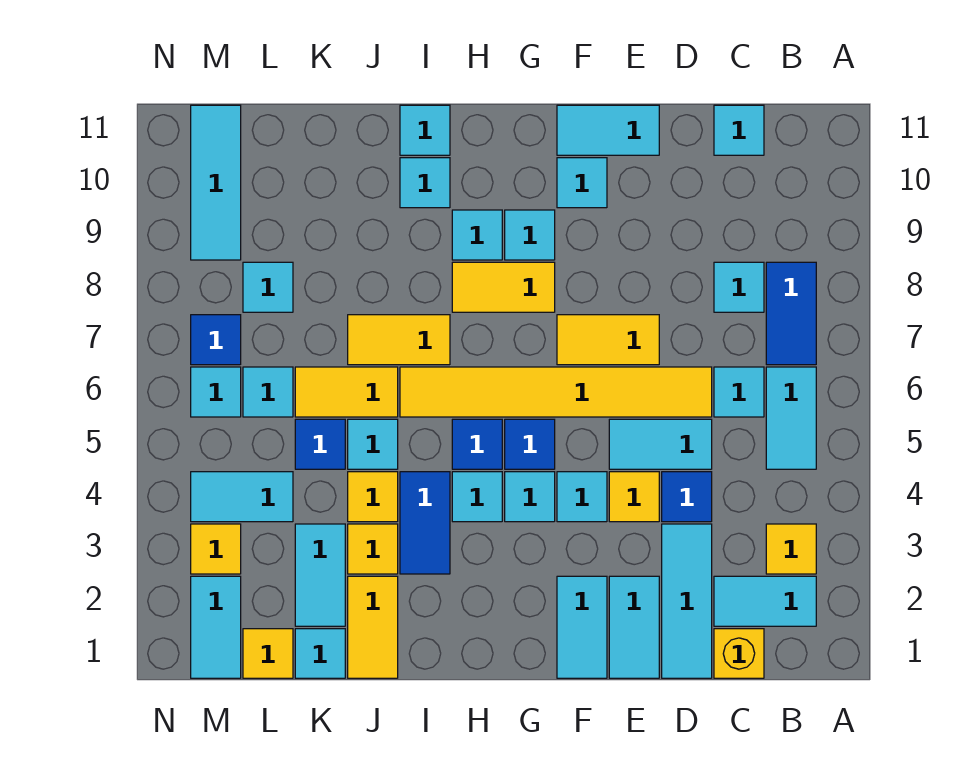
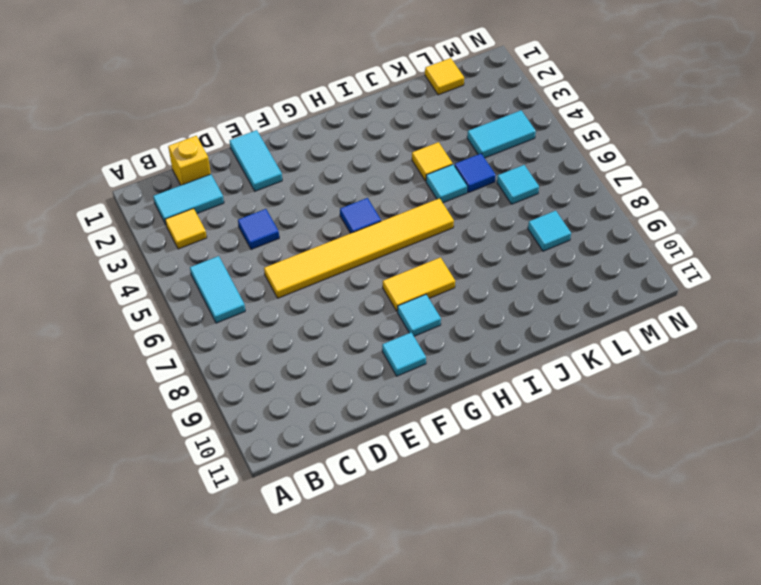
none -> blue tile B7:B8 level 1
none -> cyan tile C6 level 1
none -> cyan tile C8 level 1
none -> cyan tile C11 level 1

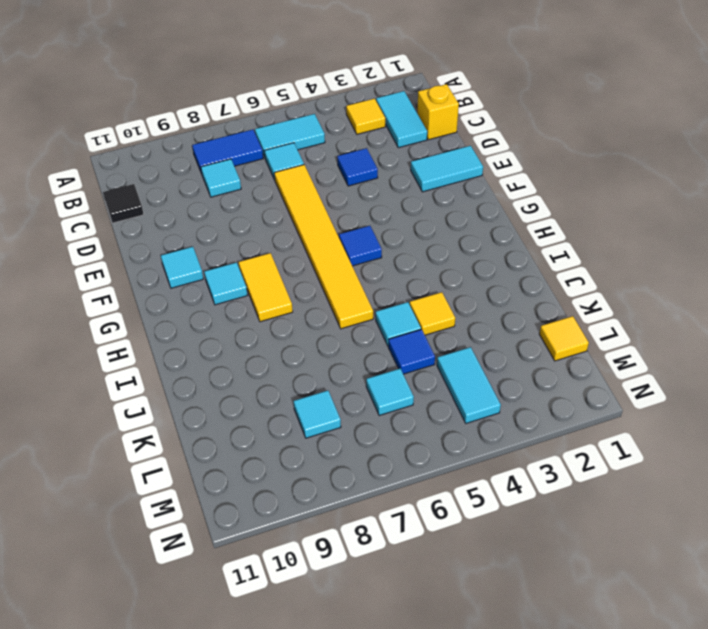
black tile C11 level 1 -> cyan tile C11 level 1
none -> cyan tile D1:D3 level 1
none -> cyan tile D5:E5 level 1
none -> yellow tile E4 level 1
none -> yellow tile E7:F7 level 1

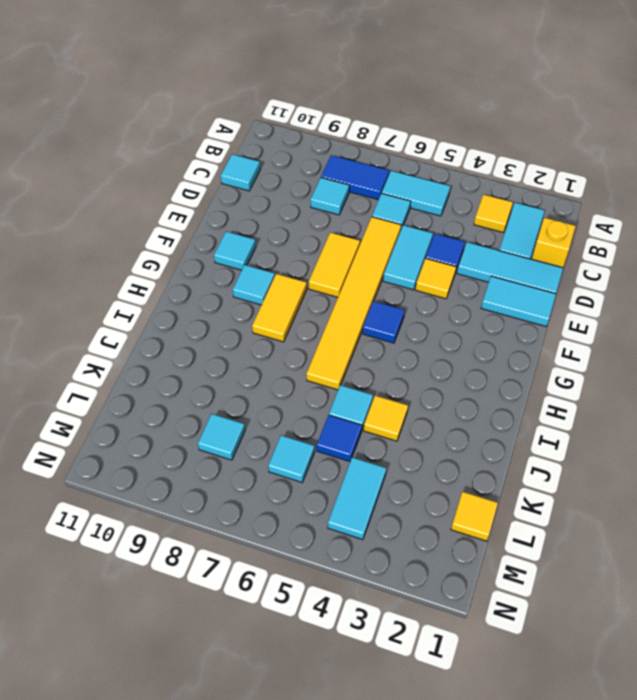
none -> cyan tile E11:F11 level 1
none -> cyan tile F1:F2 level 1
none -> cyan tile F4 level 1
none -> cyan tile G4 level 1

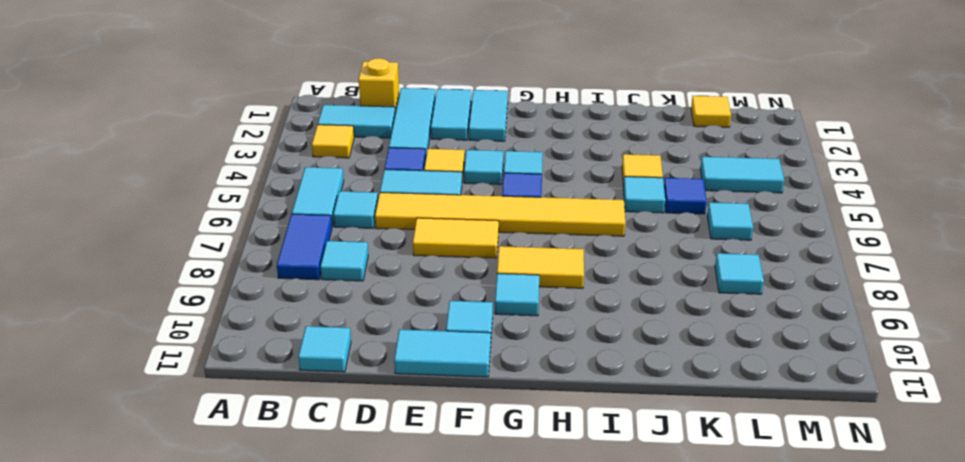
none -> cyan tile H4 level 1
none -> blue tile H5 level 1
none -> cyan tile H9 level 1
none -> blue tile I3:I4 level 1

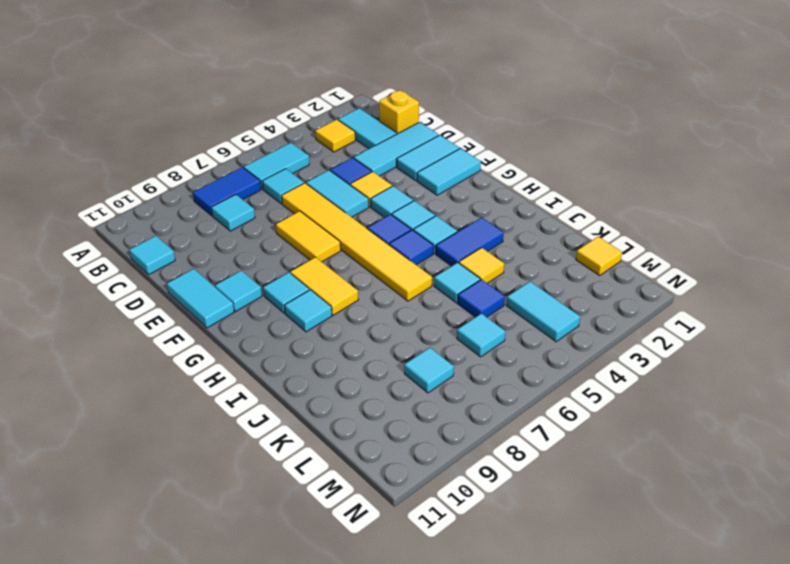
none -> yellow tile I7:J7 level 1
none -> cyan tile I10 level 1
none -> cyan tile I11 level 1
none -> yellow tile J1:J2 level 1

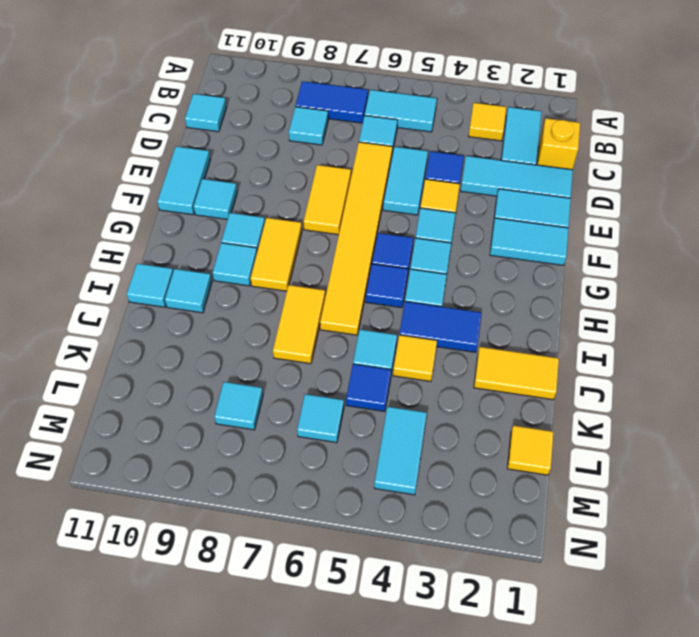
none -> yellow tile J3 level 1
none -> yellow tile J6:K6 level 1
none -> cyan tile K1 level 1
none -> cyan tile K2:K3 level 1

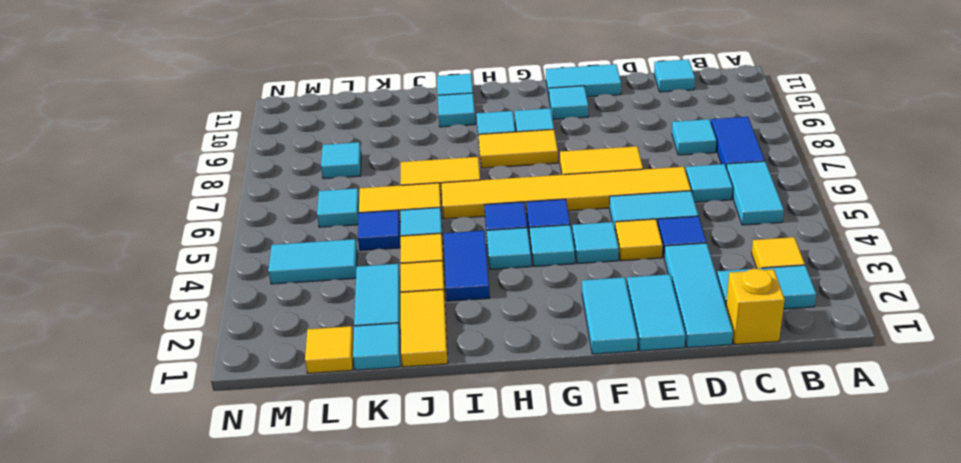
none -> cyan tile M1:M2 level 1
none -> yellow tile M3 level 1
none -> cyan tile M6 level 1
none -> blue tile M7 level 1

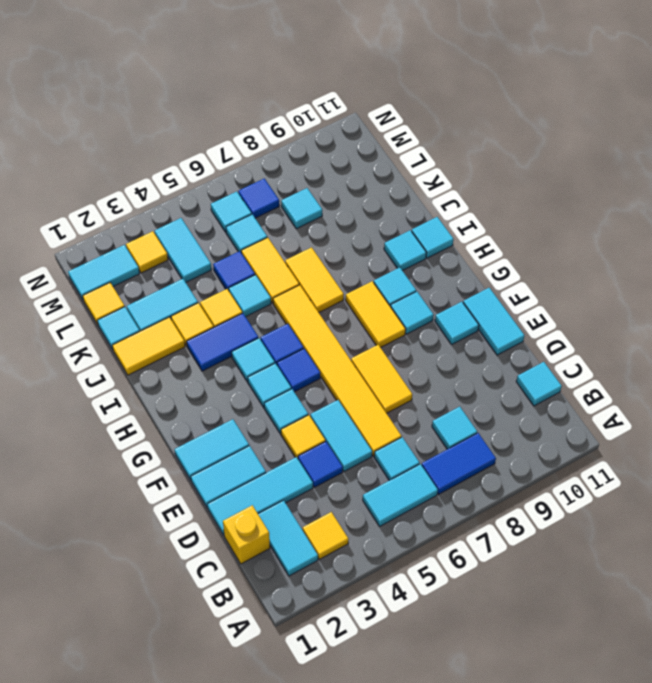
none -> cyan tile M9:M11 level 1

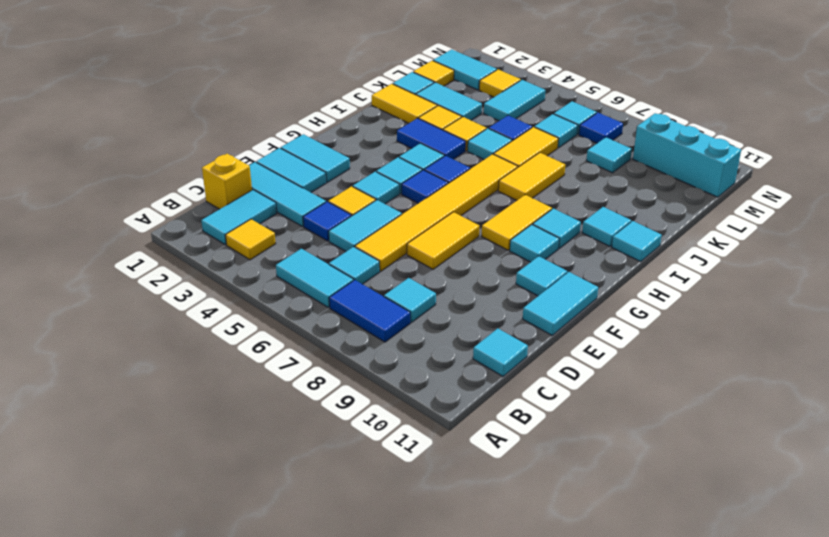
cyan brick M9:M11 level 1 -> cyan tile M9:M11 level 1

